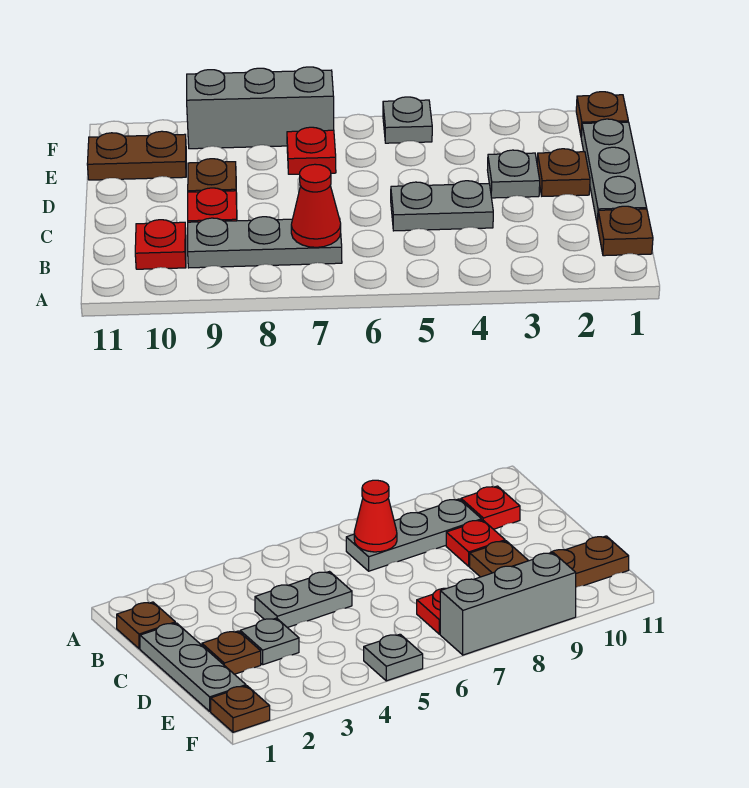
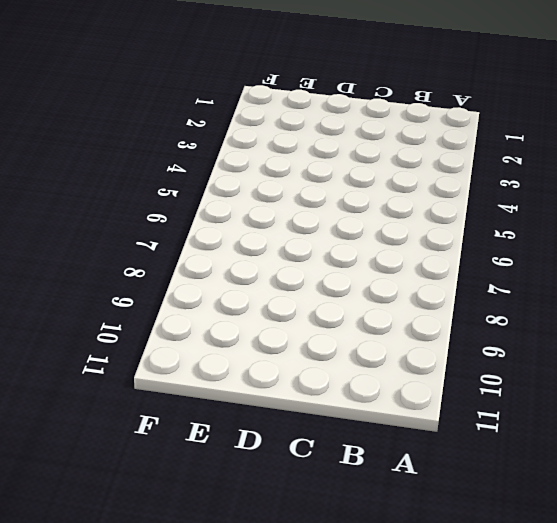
none -> brown plate B1 level 1
none -> grey plate B7:B9 level 1
none -> red plate B10 level 1

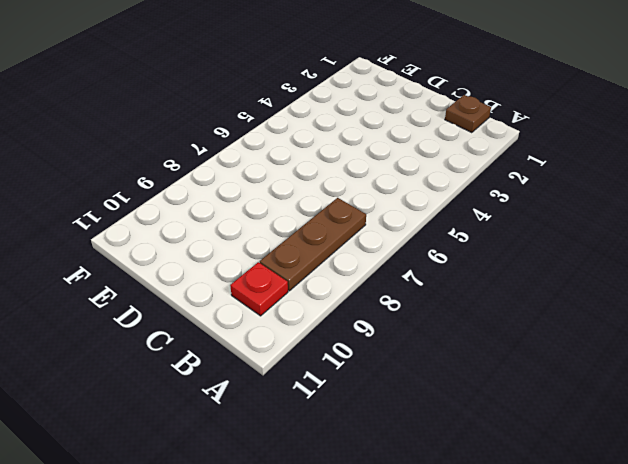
brown plate B7:B9 level 1 -> grey plate B7:B9 level 1
none -> grey plate C1:E1 level 1
none -> grey plate C4:C5 level 1
none -> red plate C9 level 1

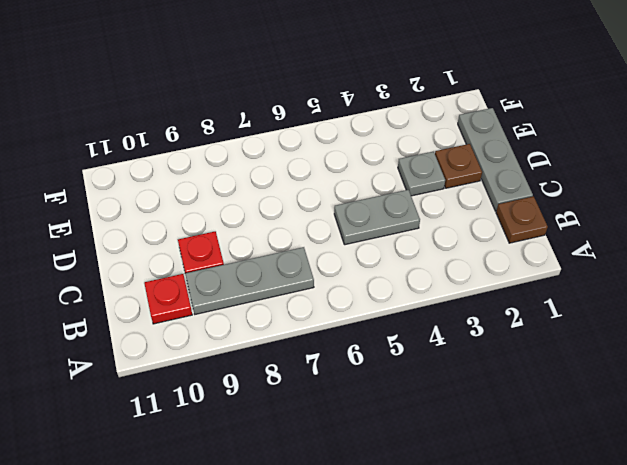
none -> brown plate D9 level 1
none -> red plate E7 level 1
none -> brown plate E10:E11 level 1

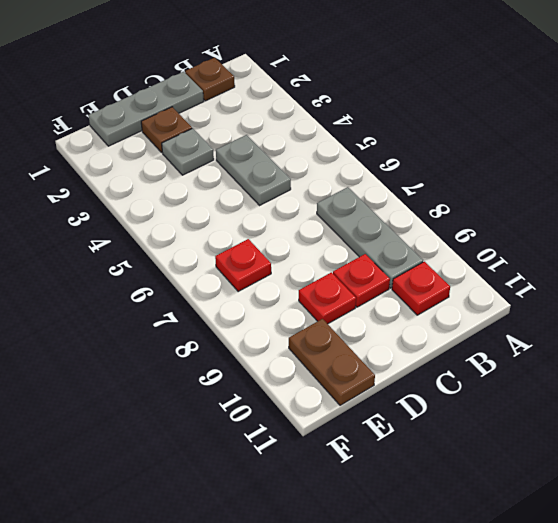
red plate D9 level 1 -> brown plate D9 level 1
none -> brown plate F1 level 1
none -> grey plate F5 level 1
none -> grey brick F7:F9 level 1

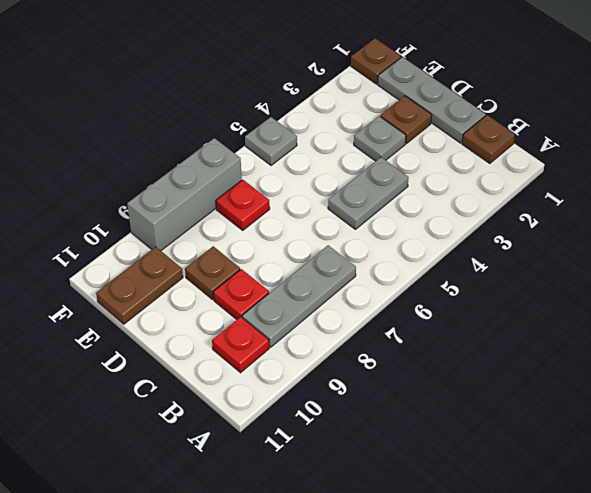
none -> red cone B7 level 2

